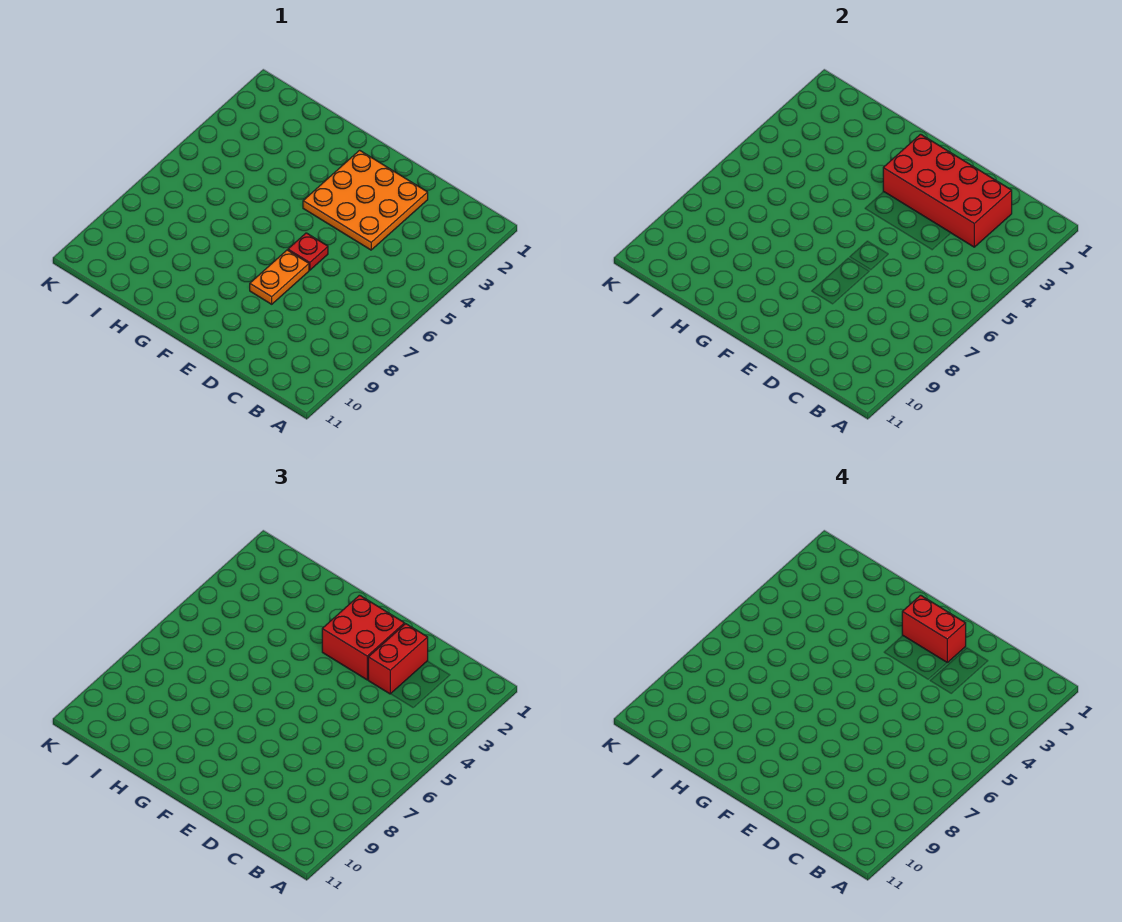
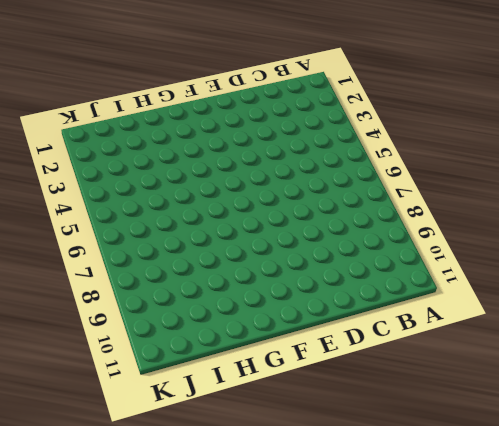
none -> orange plate D2:F4 level 1
none -> red plate E6 level 1

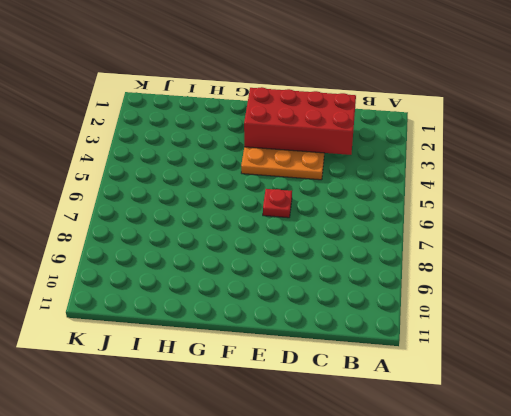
none -> orange plate E7:E8 level 1
none -> red brick D2:D3 level 3

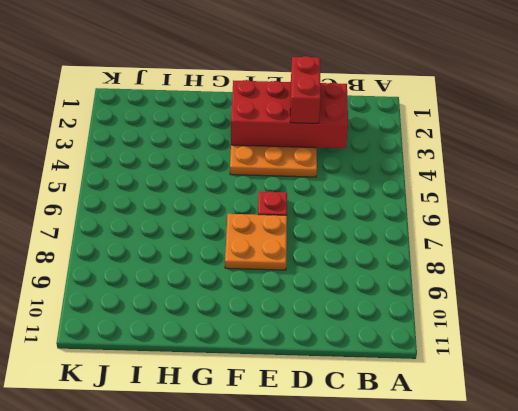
orange plate E7:F8 level 1 -> orange plate E7:E8 level 1
none -> red brick E2:F3 level 3
none -> red brick E2:F2 level 4

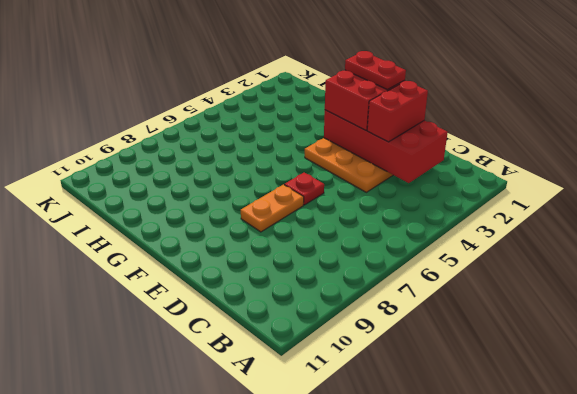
red plate E2:F2 level 4 -> red brick E2:F2 level 4

